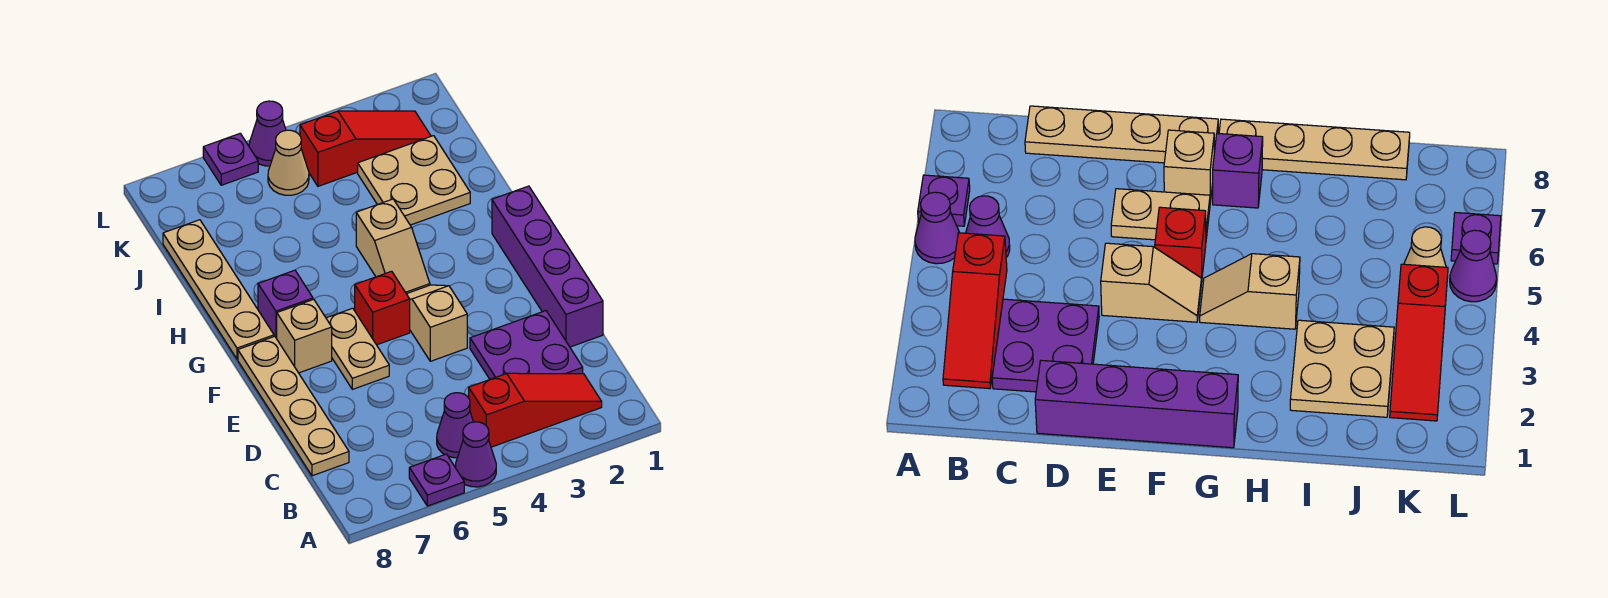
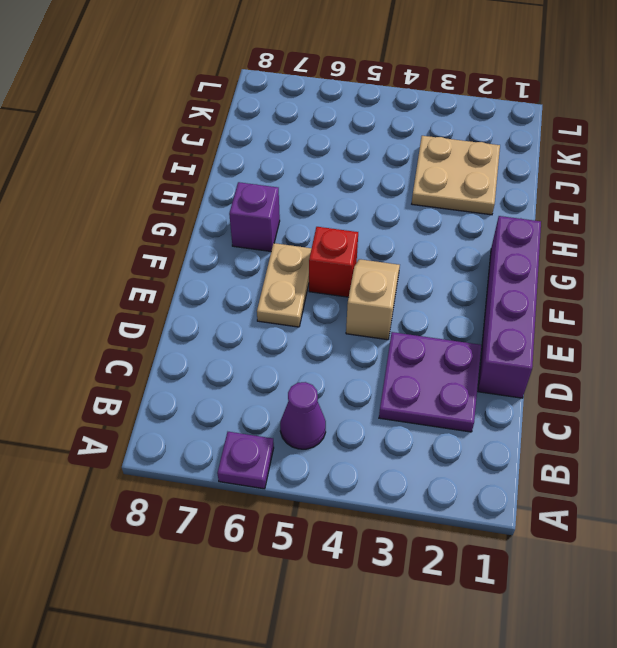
none -> purple cone A5 level 1
none -> red slope B2:B4 level 1 top 4
none -> tan plate C8:F8 level 1

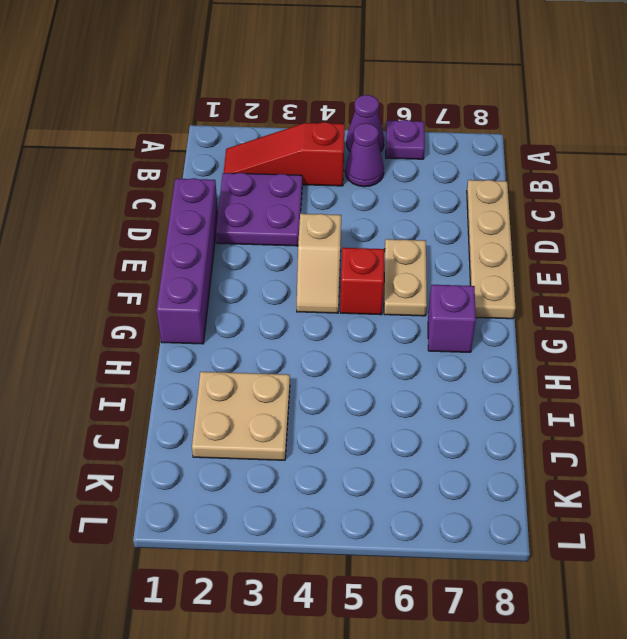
none -> tan brick F7 level 1
none -> tan slope G4:H4 level 1 top H
none -> tan plate G8:J8 level 1

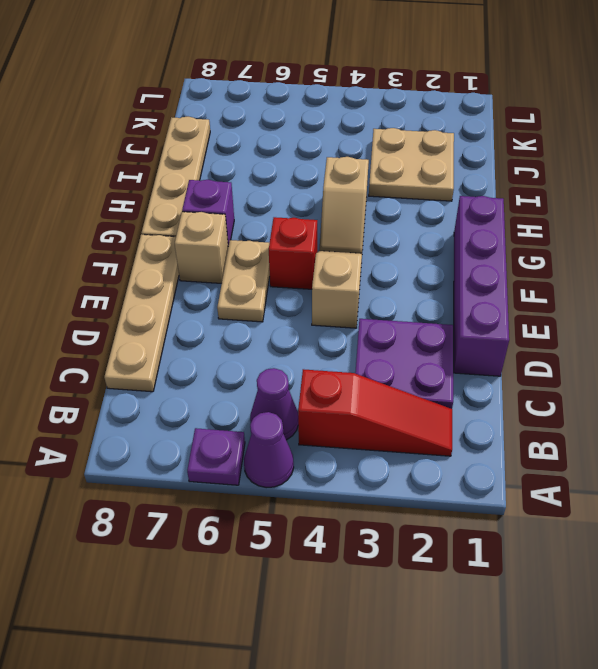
none -> red slope K2:K4 level 1 top 4
none -> tan cone K5 level 1
none -> purple cone L5 level 1

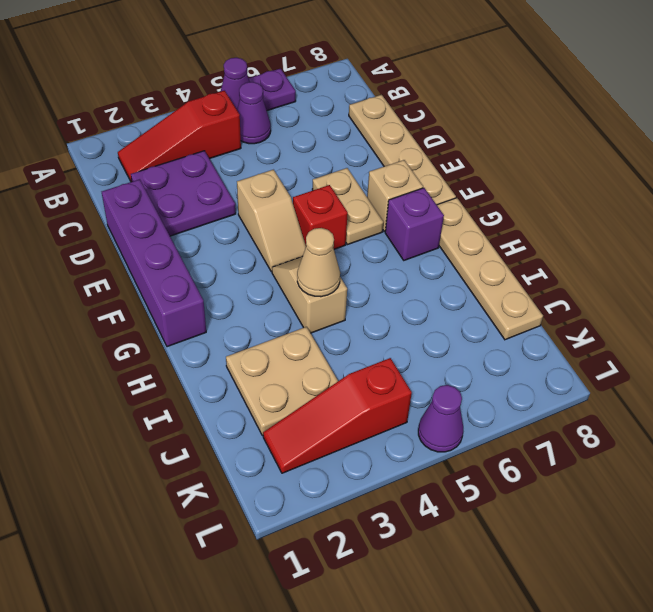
tan cone H4 level 2 -> tan cone K5 level 1
none -> purple plate L6 level 1

